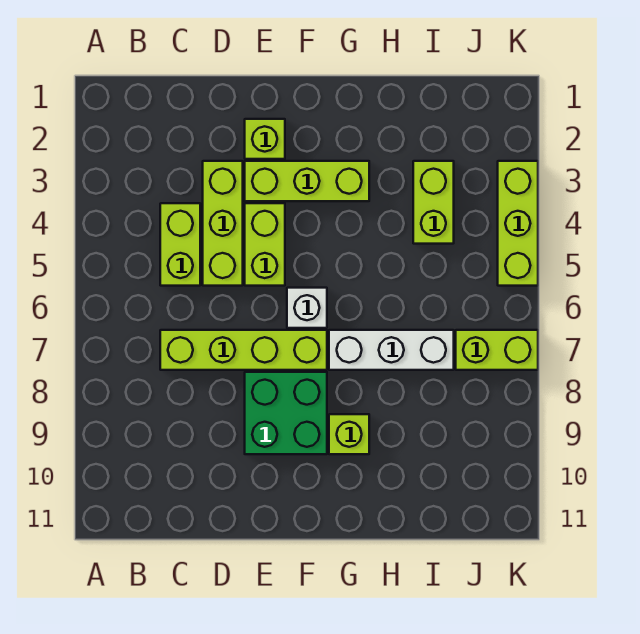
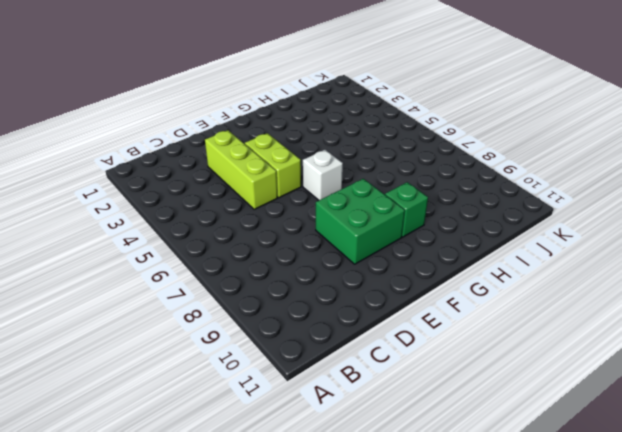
green brick G9 level 1 -> lime brick G9 level 1
none -> lime brick C4:C5 level 1
none -> lime brick C7:F7 level 1
none -> lime brick E2 level 1

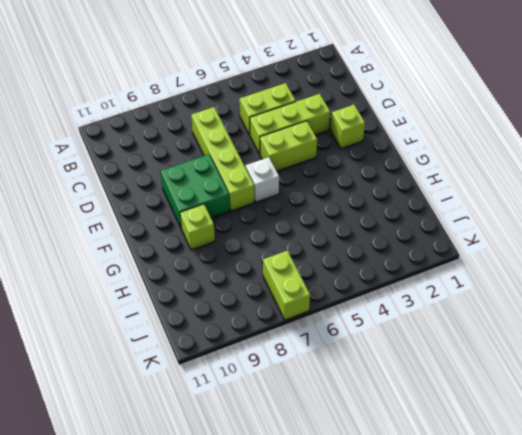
none -> lime brick E3:G3 level 1
none -> white brick G7:I7 level 1
none -> lime brick I3:I4 level 1

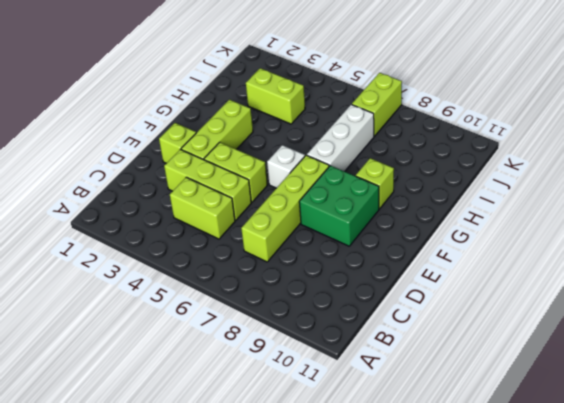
none -> lime brick K3:K5 level 1

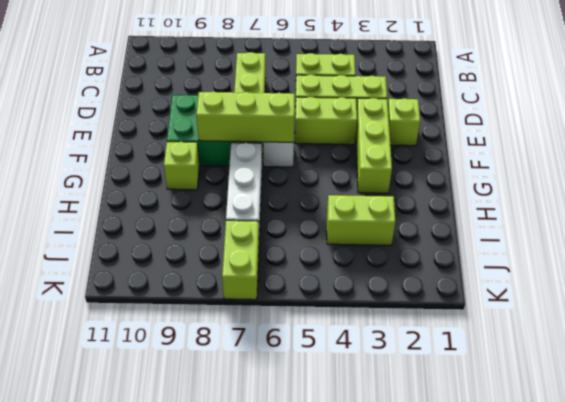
lime brick F6:F8 level 2 -> lime brick K3:K5 level 1

